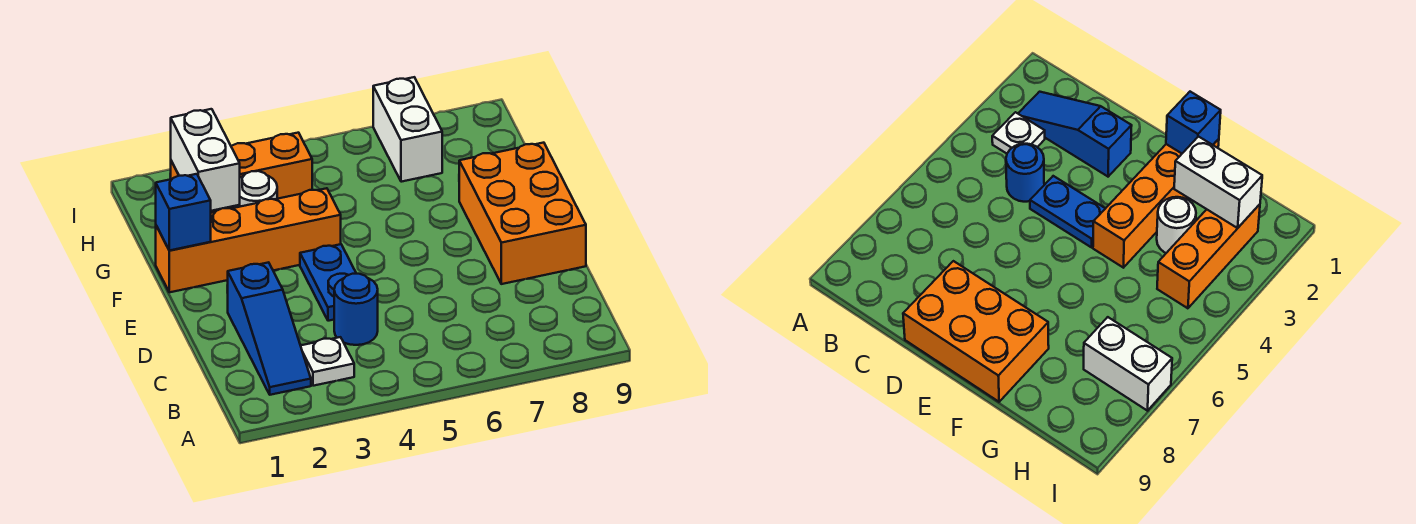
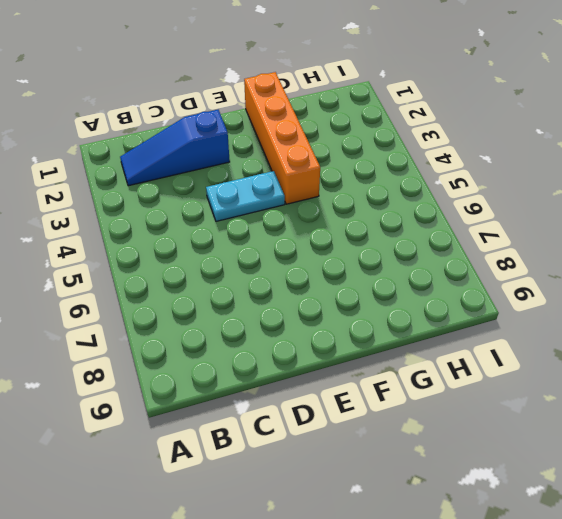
cyan plate D4:E4 level 1 -> blue plate D4:E4 level 1
none -> white plate B3 level 1
none -> blue round brick C4 level 1

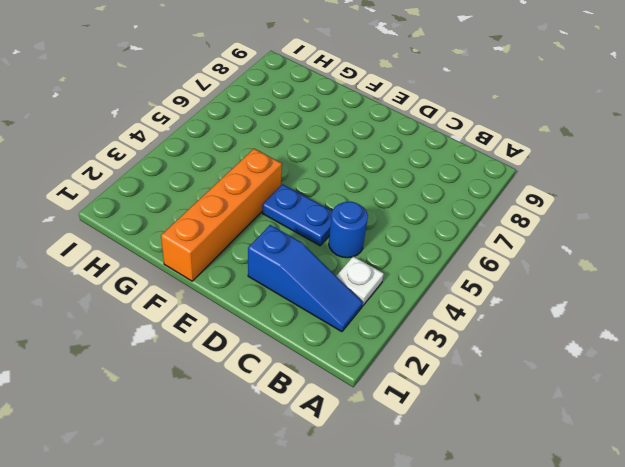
none -> orange brick D8:F9 level 1
none -> white round brick G3 level 1

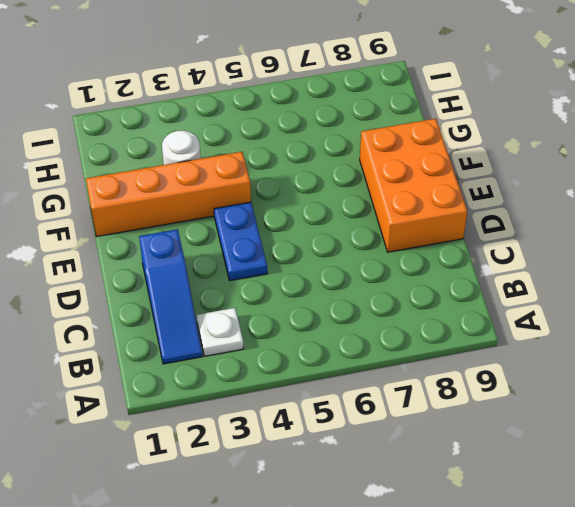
none -> blue round brick C4 level 1
none -> orange brick H2:H4 level 1

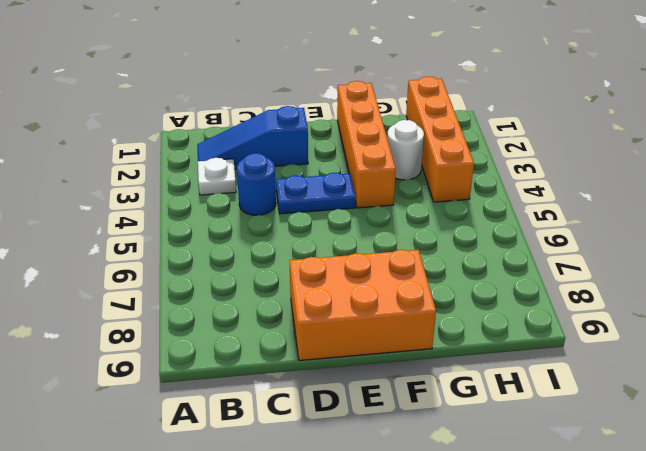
orange brick H1:H4 level 1 -> orange brick H2:H4 level 1
none -> white brick H7:I7 level 1
none -> blue brick F1 level 2

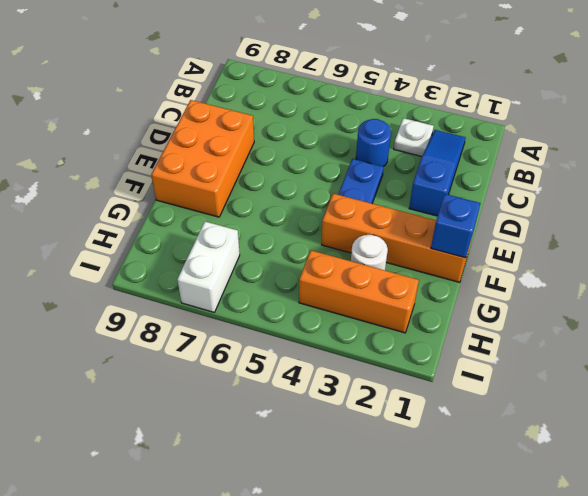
none -> white brick G2:H2 level 2

